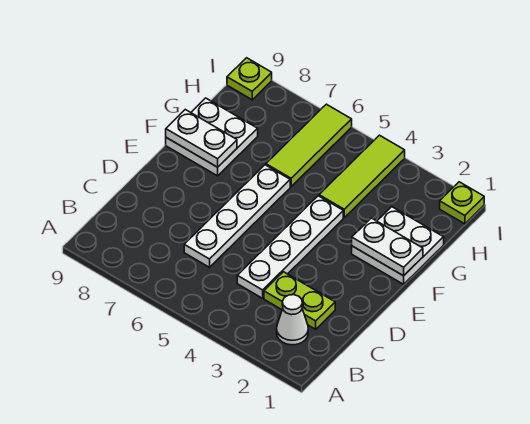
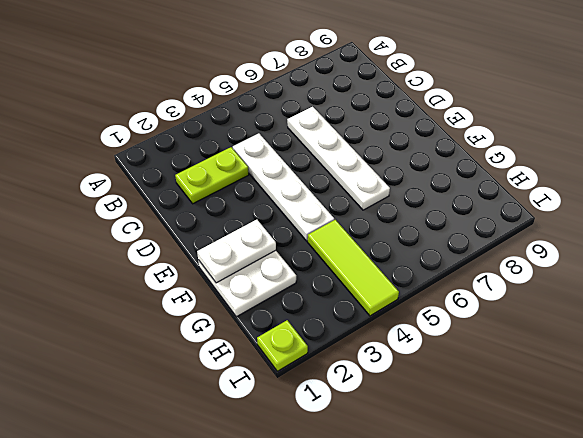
none -> white cone B2 level 1
none -> white plate F8:G9 level 1
none -> lime tile G6:I6 level 1

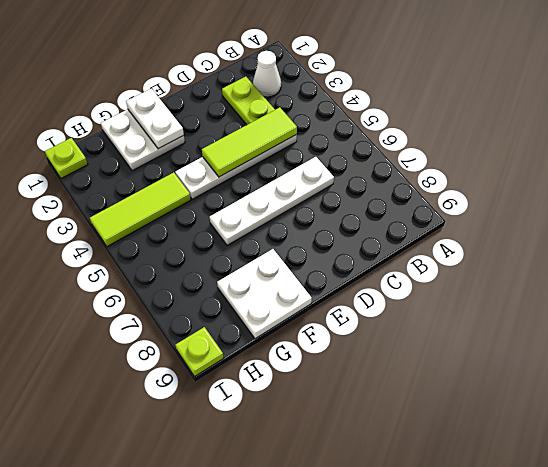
lime tile C4:E4 level 2 -> lime tile G6:I6 level 1
none -> white plate F8:F9 level 2

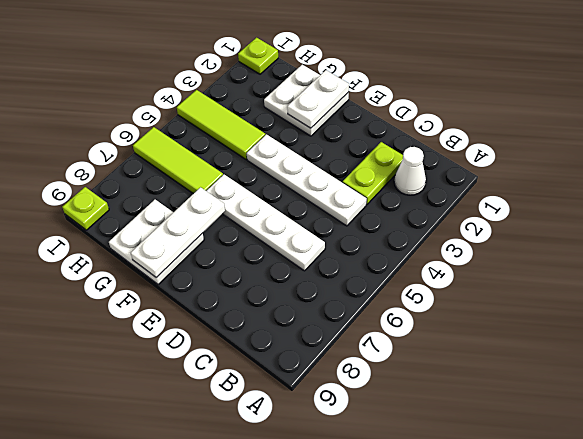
white plate F7:F9 level 2 -> white plate F8:F9 level 2

